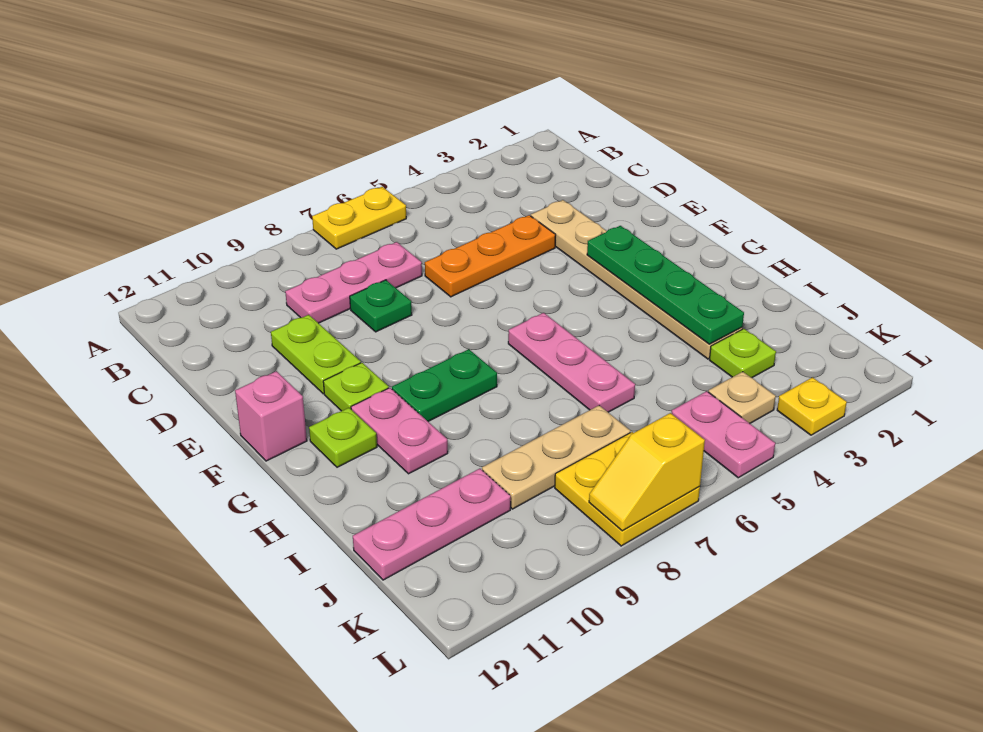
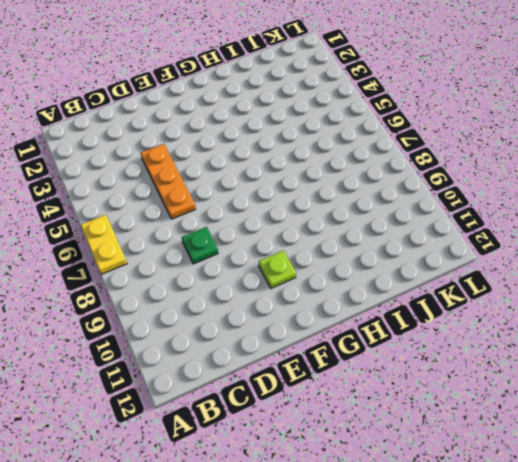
none -> pink plate C7:C9 level 1
none -> tan plate D3:I3 level 1
none -> lime plate D10:E10 level 1

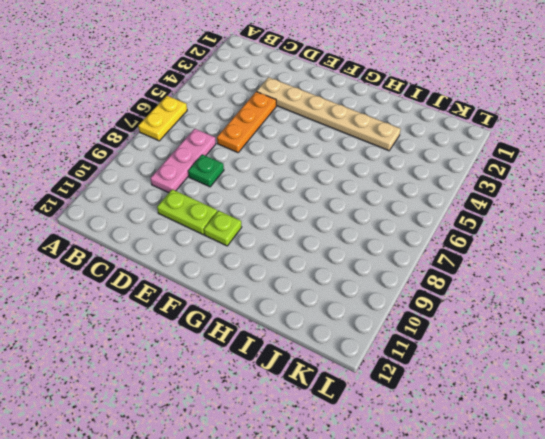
none -> pink brick F12 level 1
none -> pink plate G6:I6 level 1
none -> green plate G8:G9 level 1

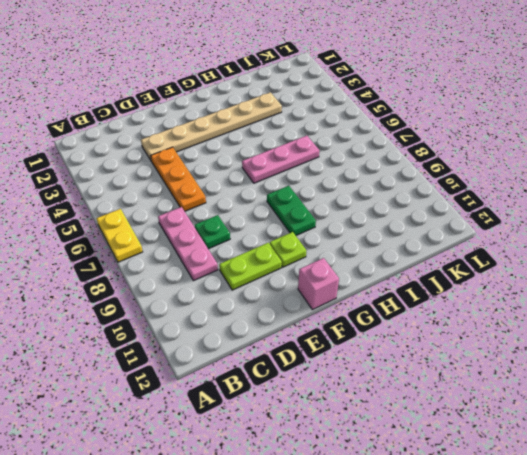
none -> pink plate G10:H10 level 1
none -> lime plate G11 level 1
none -> lime plate J3 level 1

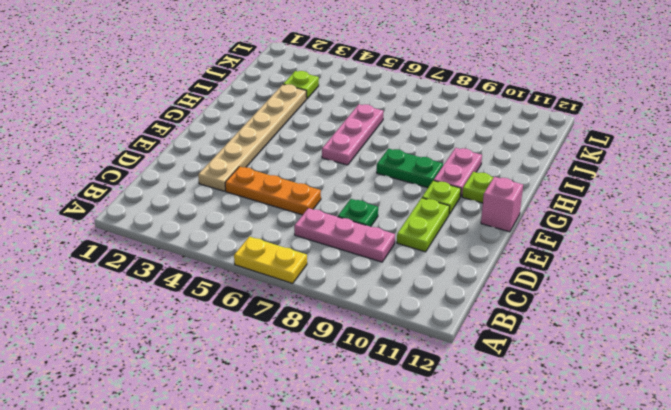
none -> tan plate J7:J9 level 1
none -> pink plate J10:J12 level 1
none -> tan plate K4 level 1

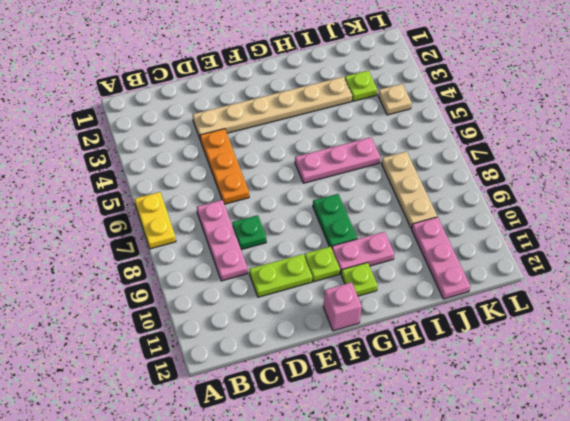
none -> pink plate K5:L5 level 1
none -> yellow plate K7:L8 level 1
none -> yellow plate L3 level 1

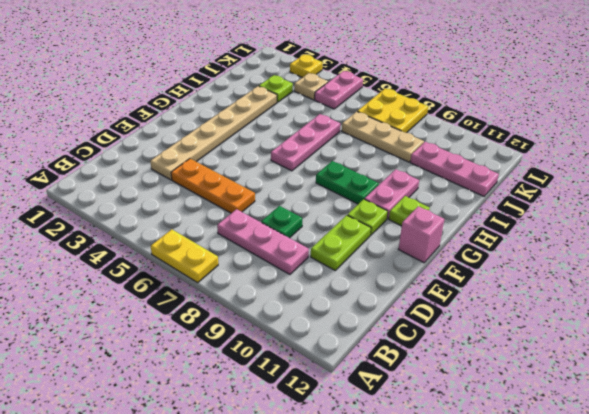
none -> green plate F3:I3 level 2
none -> yellow slope L7:L8 level 2 top 7

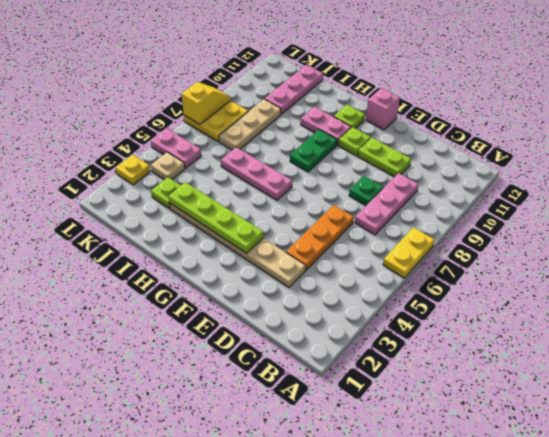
lime plate F3:I3 level 2 -> green plate F3:I3 level 2

